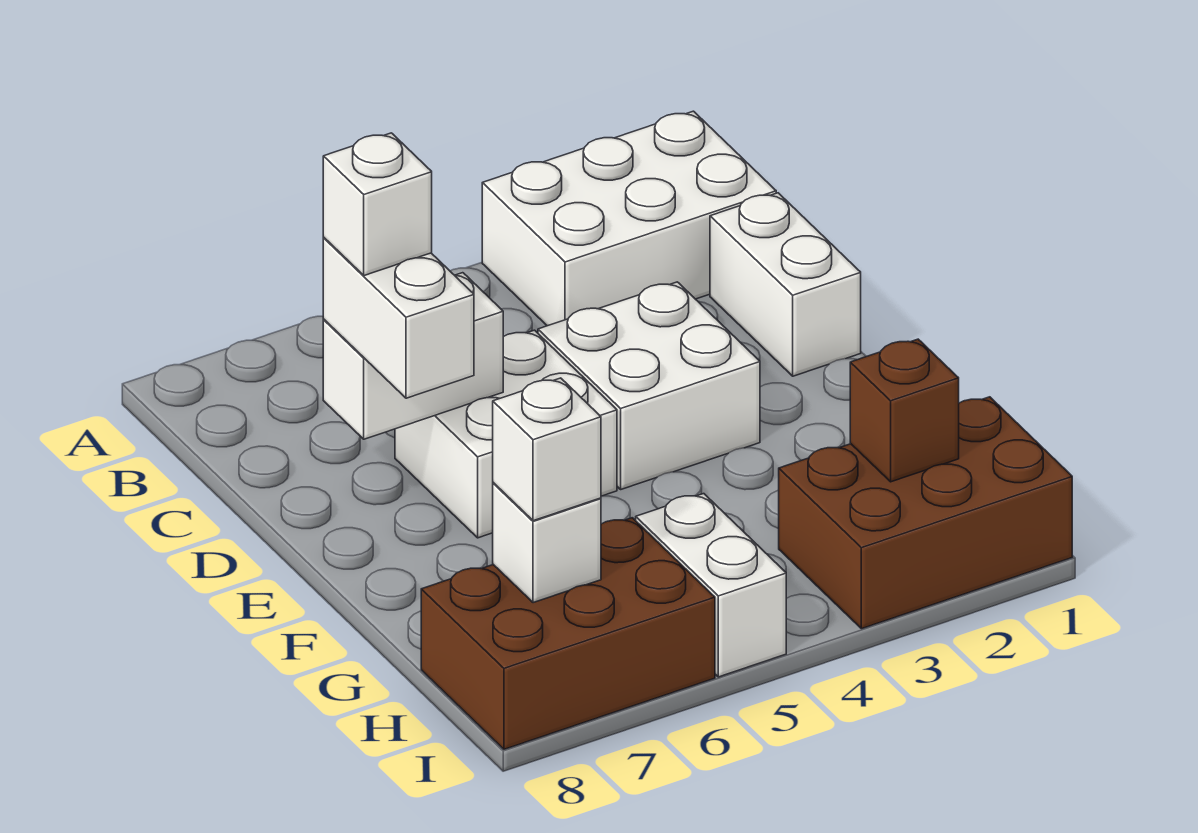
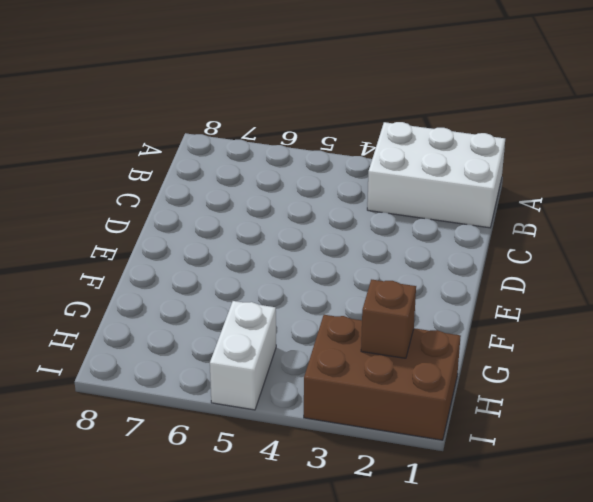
none -> white brick C1:D1 level 1
none -> white brick D3:E4 level 1
none -> white brick D5:E6 level 1

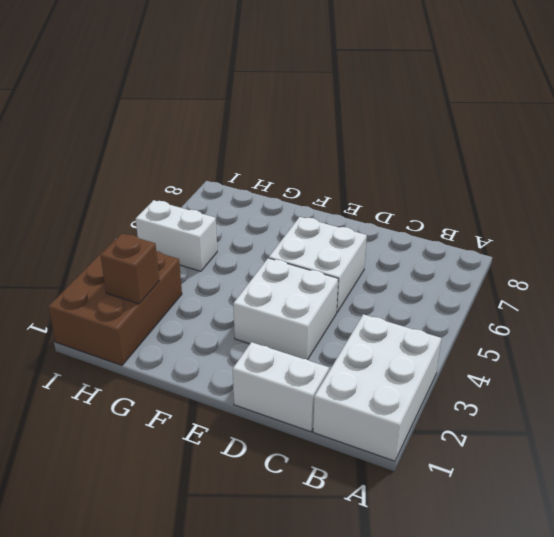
none -> brown brick H6:I8 level 1
none -> white brick D6:D7 level 2
none -> white brick H7 level 2

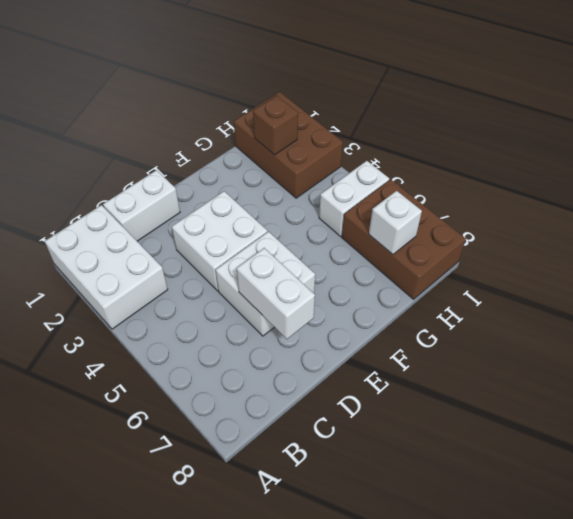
none -> white brick D7:E7 level 3
none -> white brick H7 level 3
none -> white brick D7 level 4

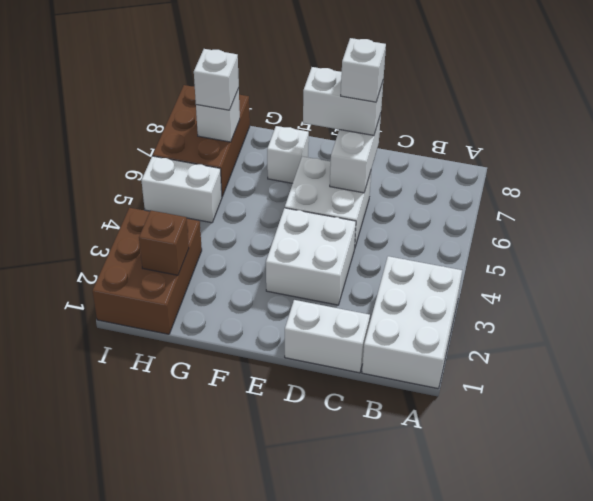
white brick F7 level 1 -> none

